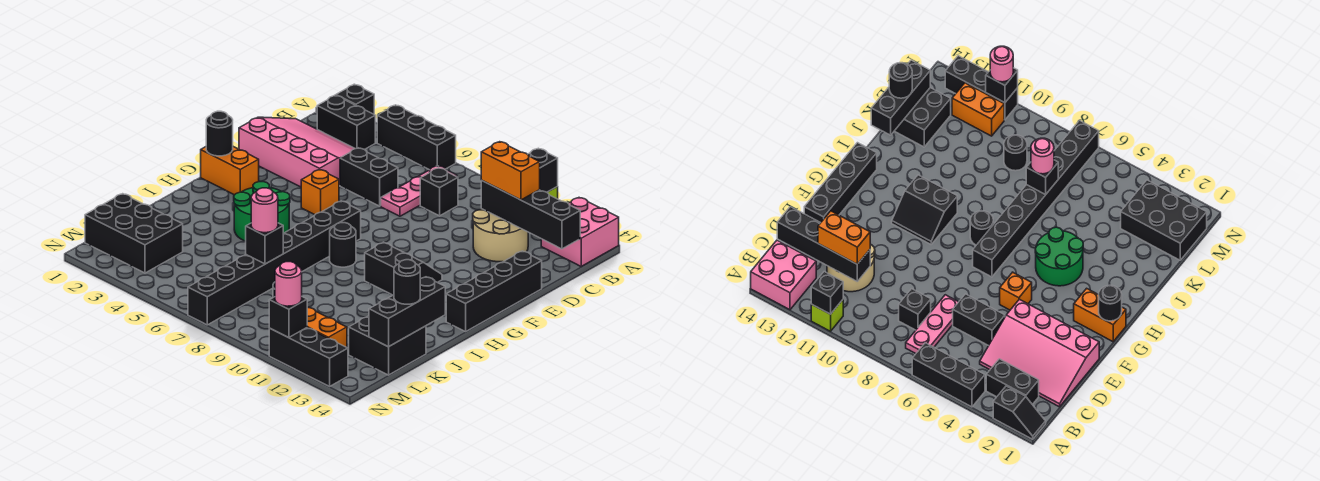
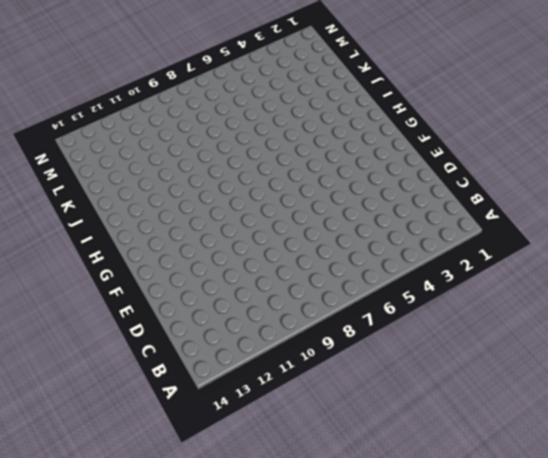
none -> black slope A1:A2 level 1 top 2
none -> black brick A4:A6 level 1
none -> lime brick A11 level 1
none -> pink brick A13:B14 level 1

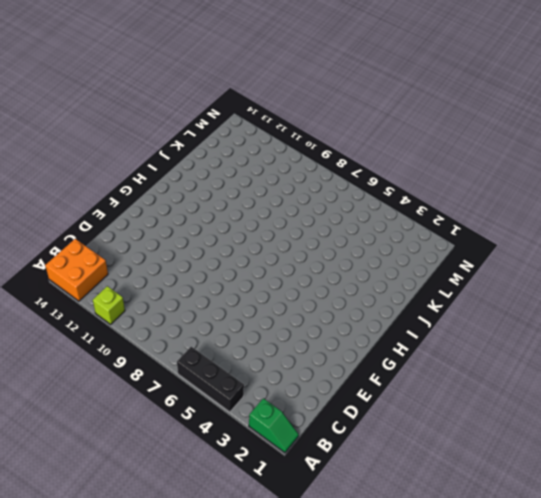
green slope A1:A2 level 1 top 2 -> black slope A1:A2 level 1 top 2
orange brick A13:B14 level 1 -> pink brick A13:B14 level 1
none -> black brick B2:B3 level 1
none -> pink plate B7:D7 level 1
none -> pink slope C1:E4 level 1 top E
none -> black brick C8 level 1

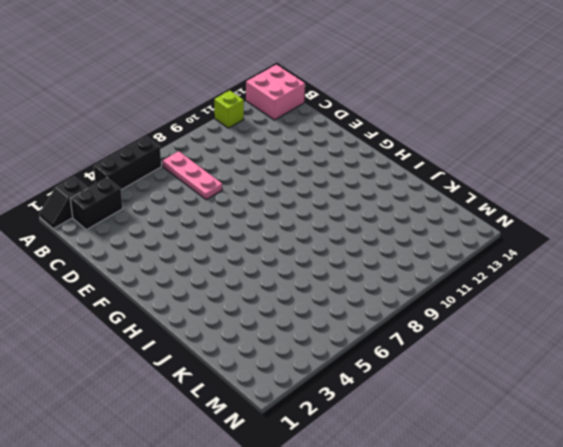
none -> pink slope C1:E4 level 1 top E
none -> black brick C8 level 1
none -> tan round brick C11:D12 level 1
none -> black brick D5:D6 level 1

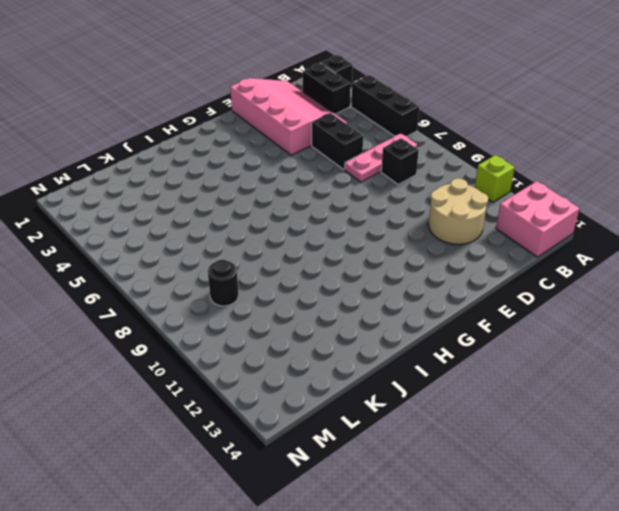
none -> black brick E14:H14 level 1
none -> orange brick F5 level 1
none -> orange brick G1:G2 level 1
none -> black brick G7:N7 level 1

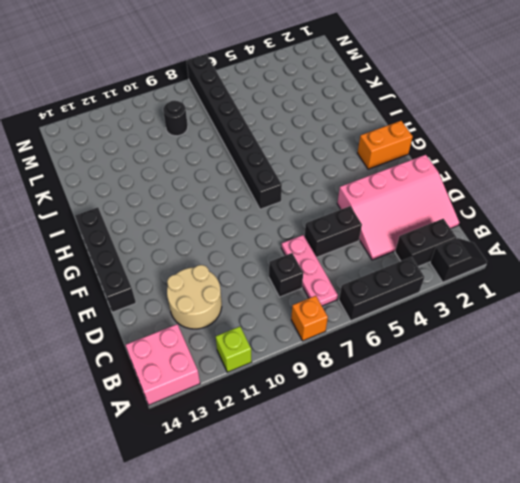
orange brick A8 level 1 -> orange brick F5 level 1
none -> black slope G10:H11 level 1 top H
none -> green round brick H4:I5 level 1
none -> black round brick H8 level 1
none -> black brick K13:L14 level 1

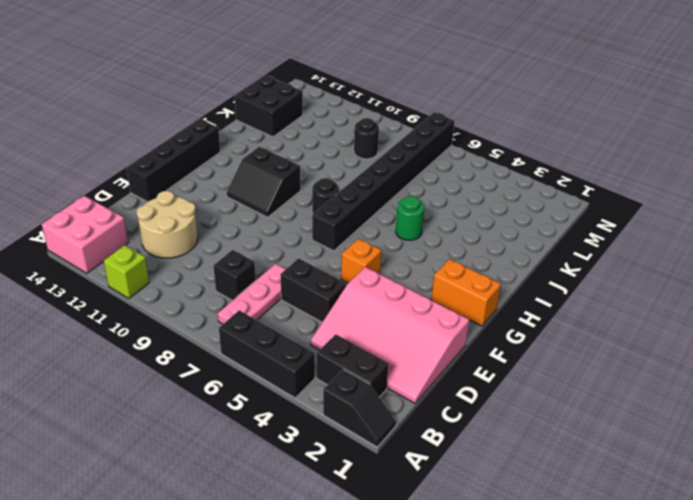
green round brick I5 level 1 -> green round brick H4:I5 level 1
none -> black brick L1:M3 level 1
none -> orange brick M11:M12 level 1
none -> black brick N11:N13 level 1
none -> black brick A11 level 2

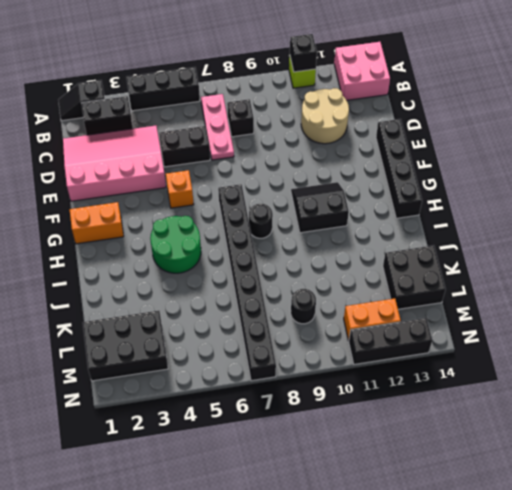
none -> black brick C11:C14 level 2
none -> black round brick G1 level 2
none -> black brick J14:L14 level 2
none -> black brick K7 level 2

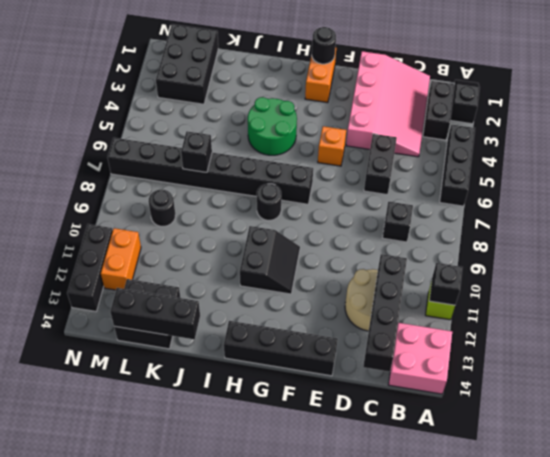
none -> pink plate B7:D7 level 1
none -> black brick N11 level 2
none -> orange brick C11:C12 level 3
none -> pink round brick K7 level 3

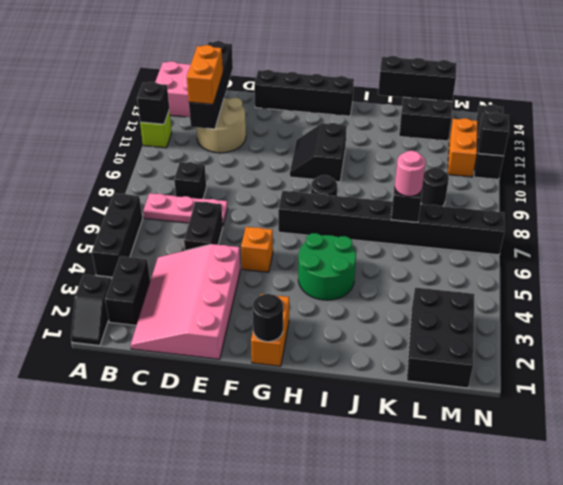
none -> black round brick K14 level 3
none -> pink round brick N11 level 3

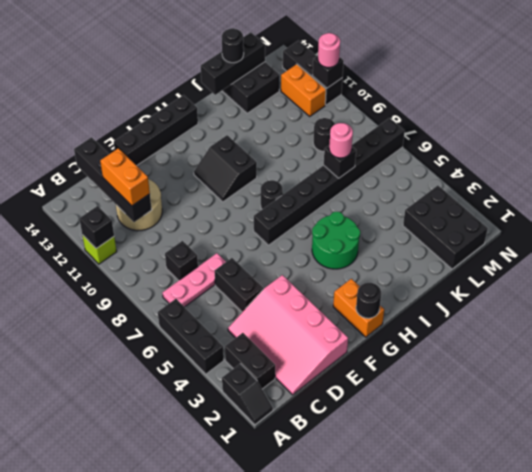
none -> pink brick A13:B14 level 1
none -> orange brick F5 level 1

